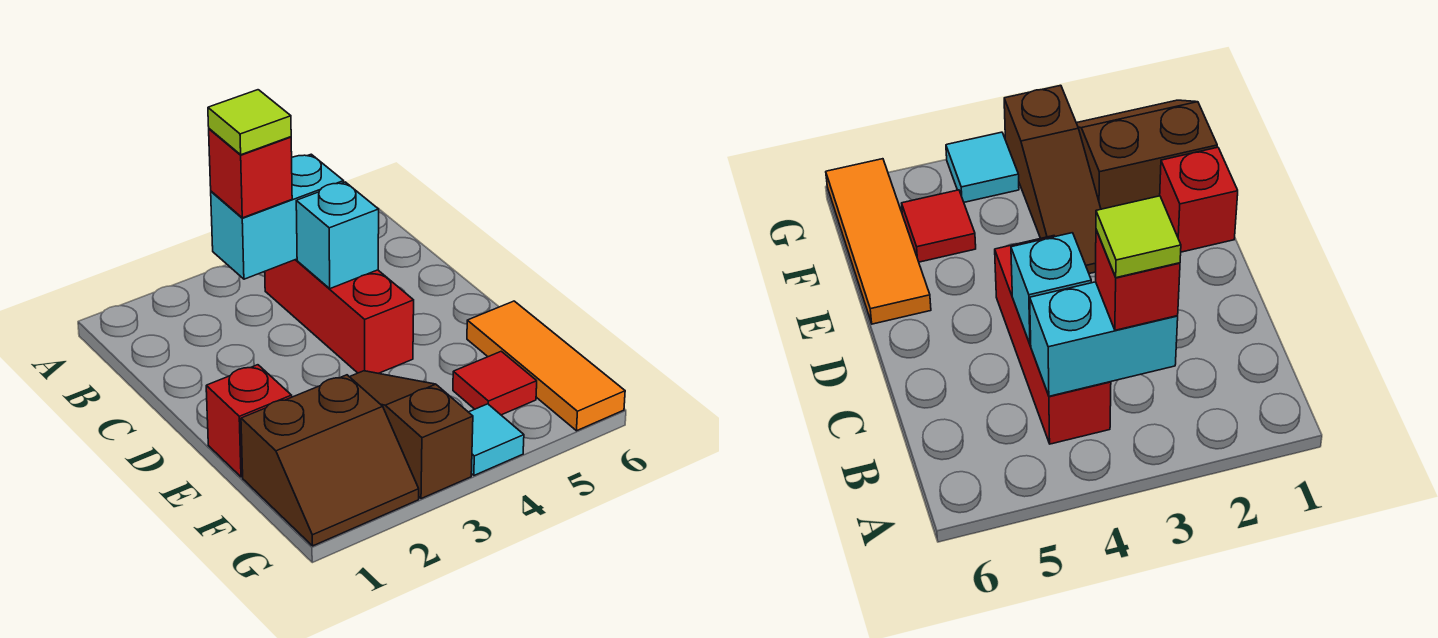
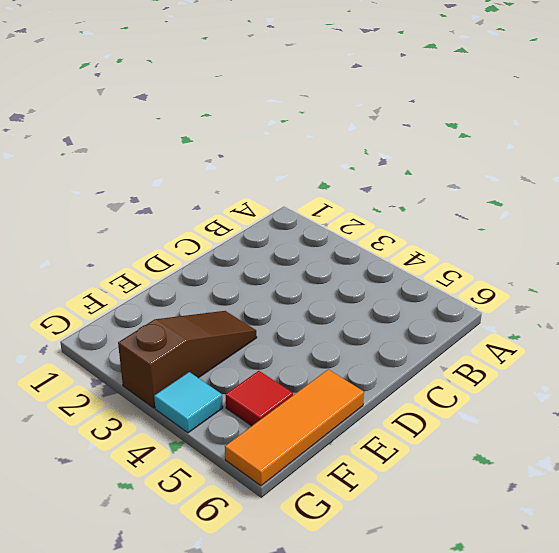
none -> red brick B4:D4 level 1
none -> red brick E1 level 1

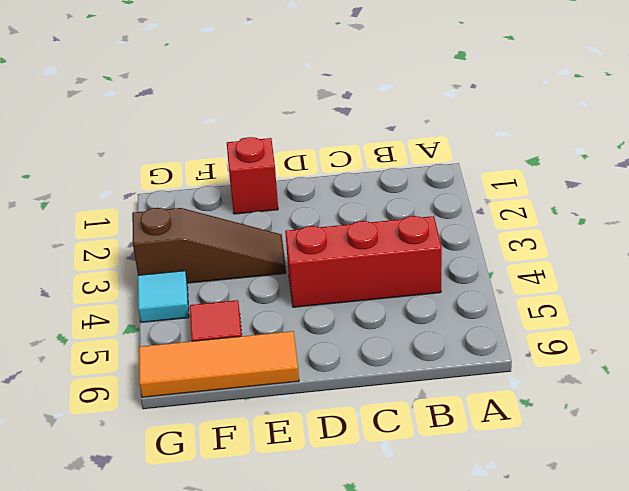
none -> brown slope F1:G2 level 1 top F
none -> cyan brick B3:B4 level 2

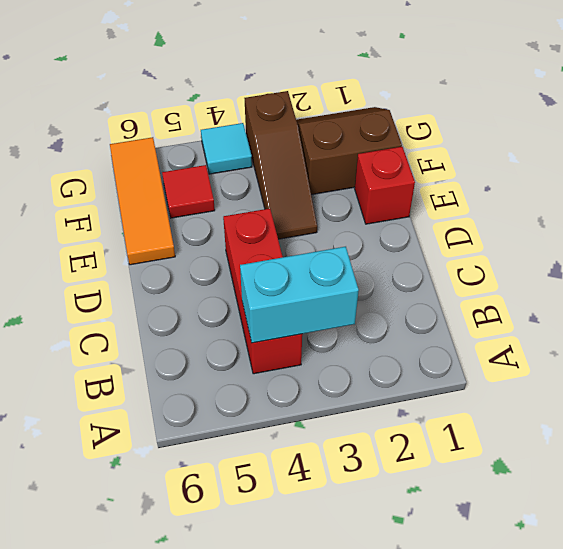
none -> cyan brick C4 level 2
none -> red brick B3 level 3

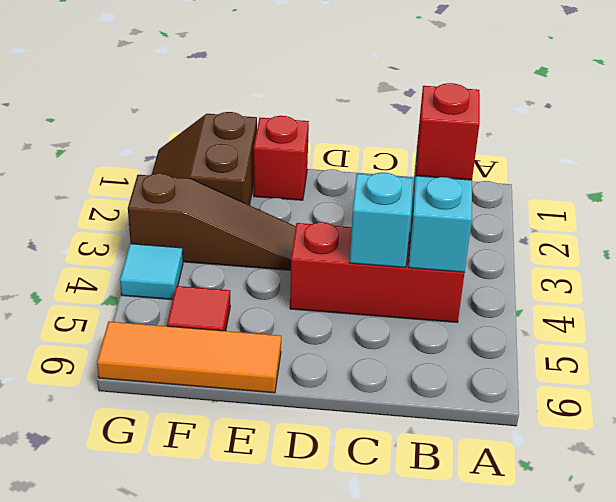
none -> lime tile B3 level 4

